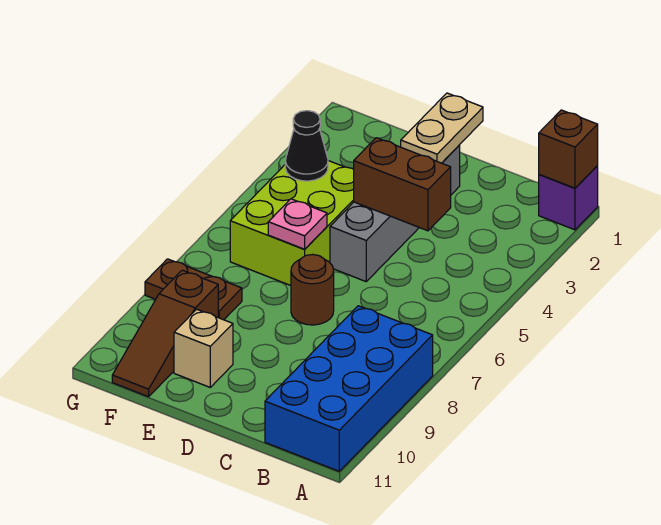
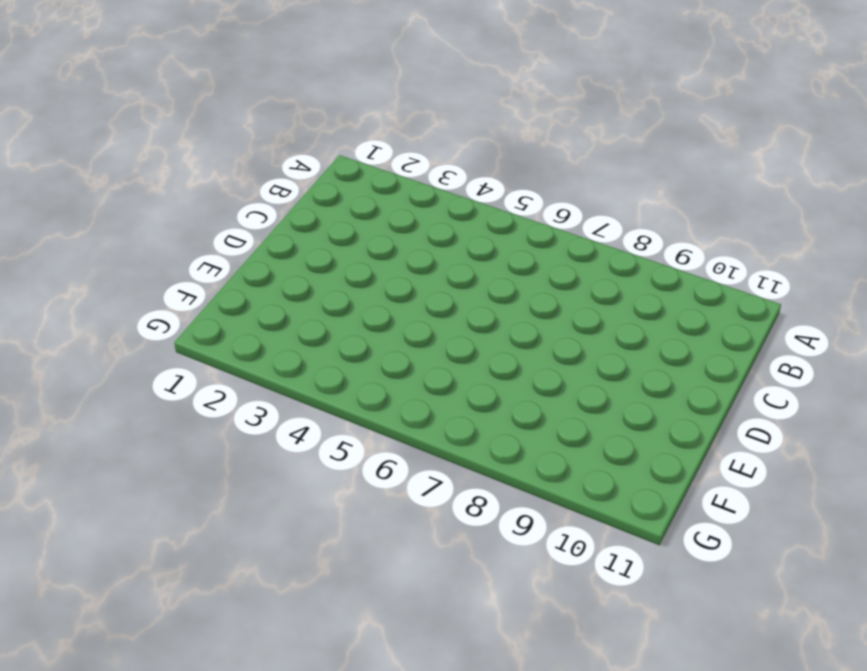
none -> purple brick A1 level 1
none -> blue brick A8:B11 level 1
none -> grey brick D2:D5 level 1

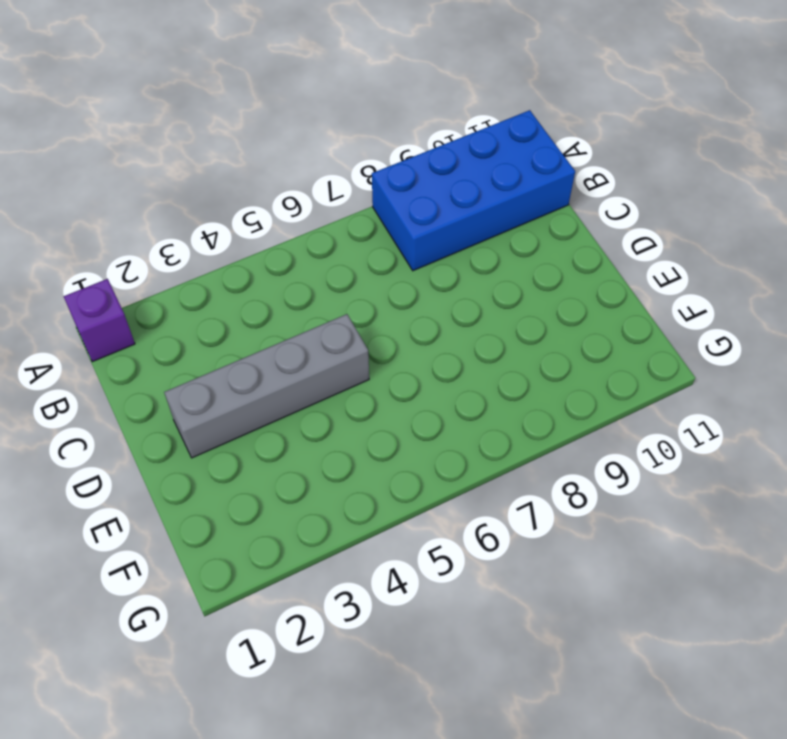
none -> brown round brick D7 level 1
none -> lime brick E4:F6 level 1
none -> tan brick E10 level 1

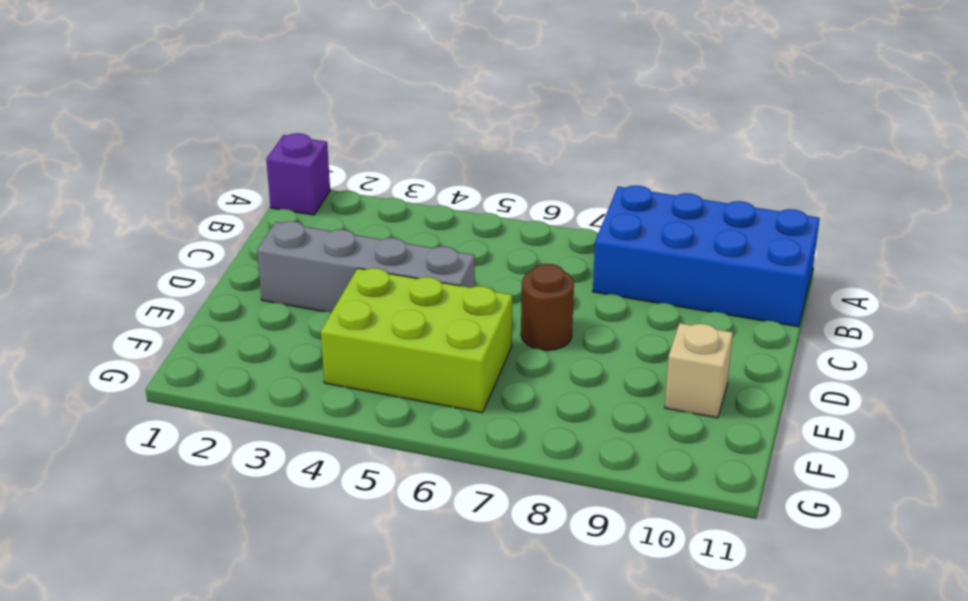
none -> brown plate F8:G8 level 1
none -> brown slope F9:F11 level 1 top 9
none -> brown brick A1 level 2

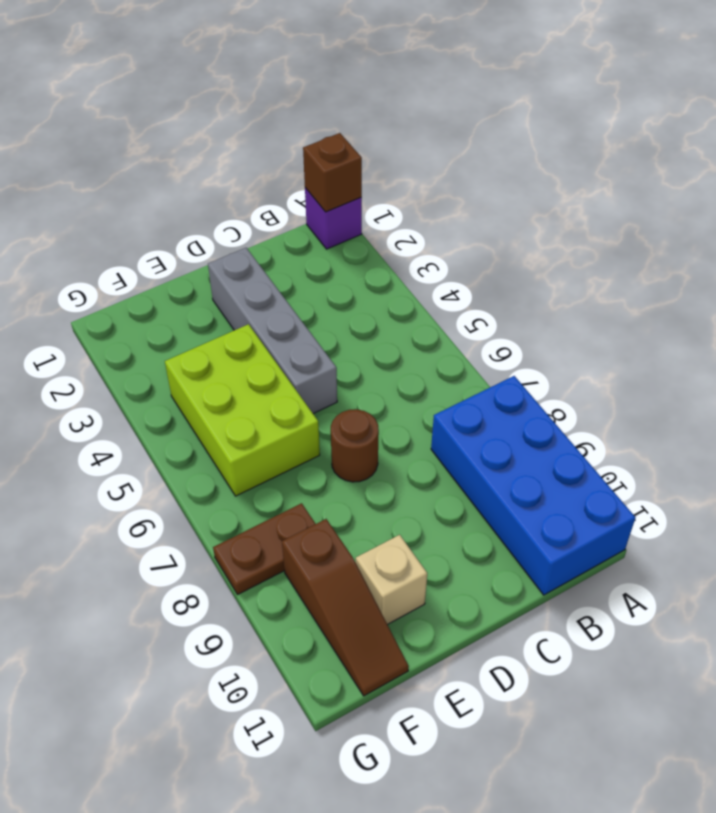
none -> brown brick C4:D4 level 2
none -> tan plate D1:D2 level 2
none -> pink plate E6 level 2

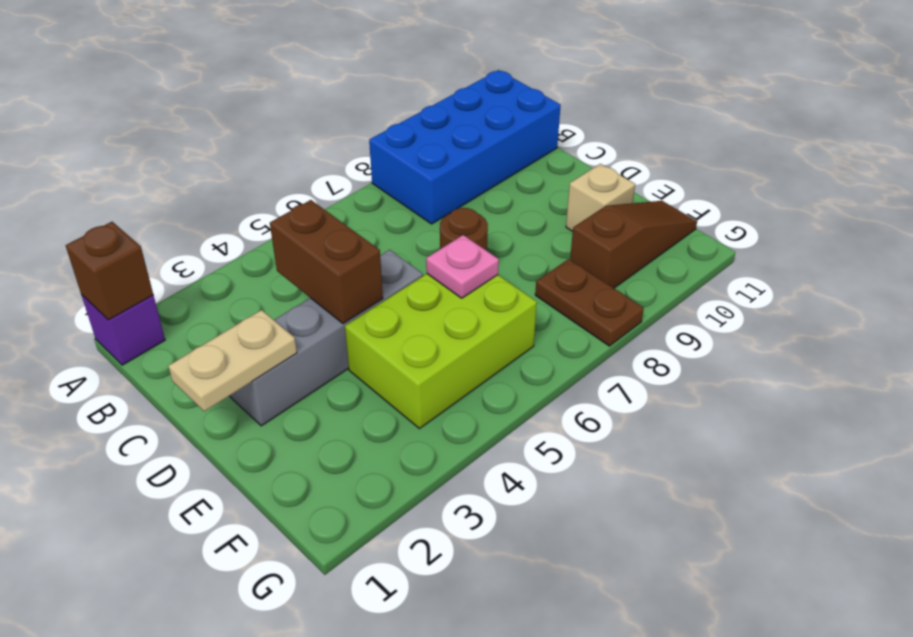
none -> black cone F4 level 2

